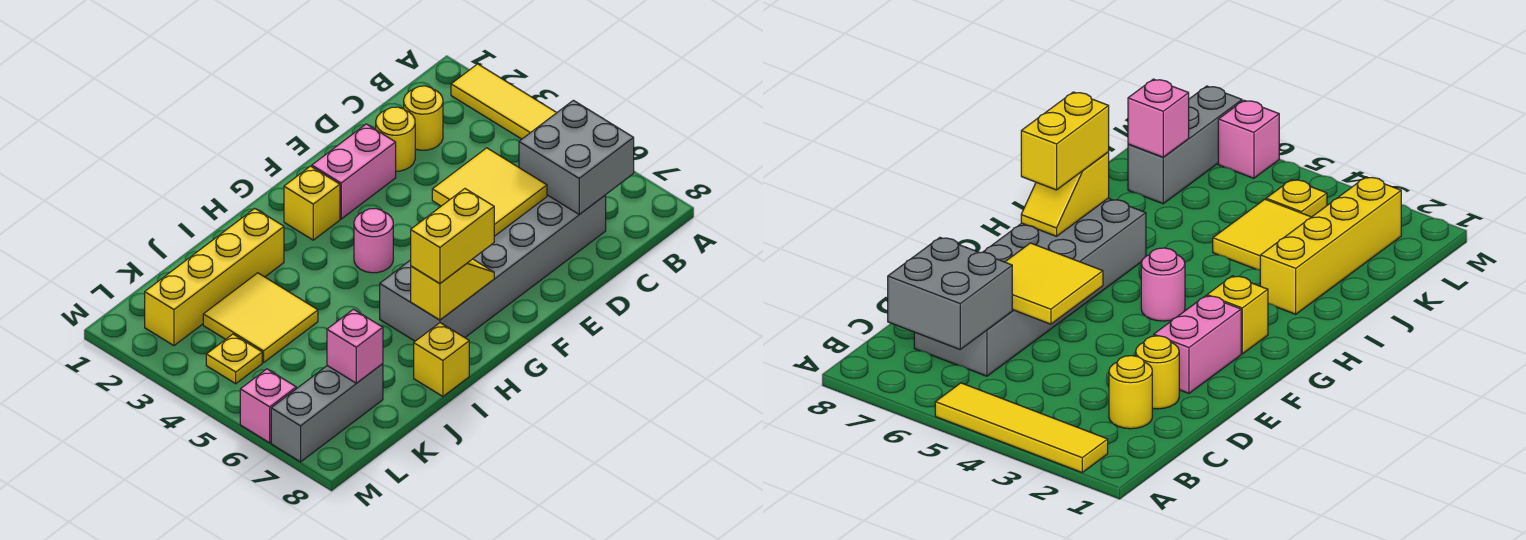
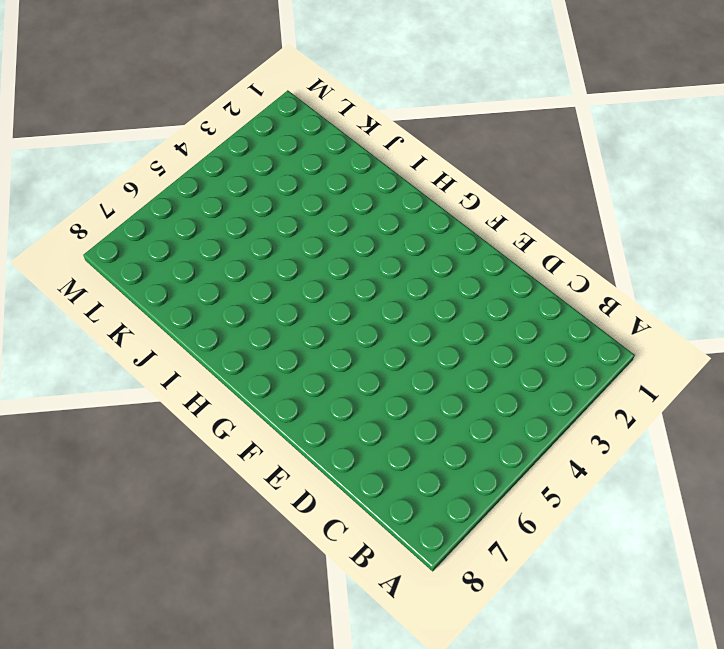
none -> yellow tile A2:A5 level 1
none -> yellow round brick C2 level 1
none -> grey brick C6:H7 level 1

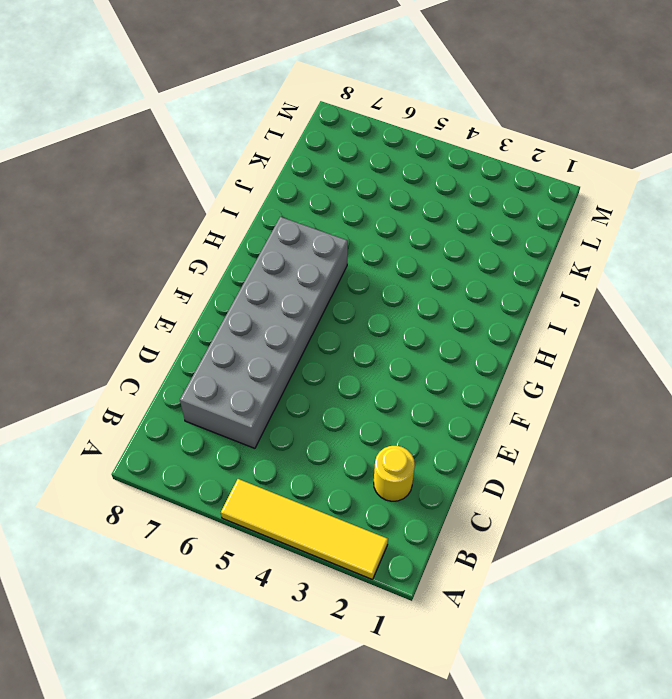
none -> yellow round brick D2 level 1
none -> pink brick E2:F2 level 1
none -> yellow brick G2 level 1

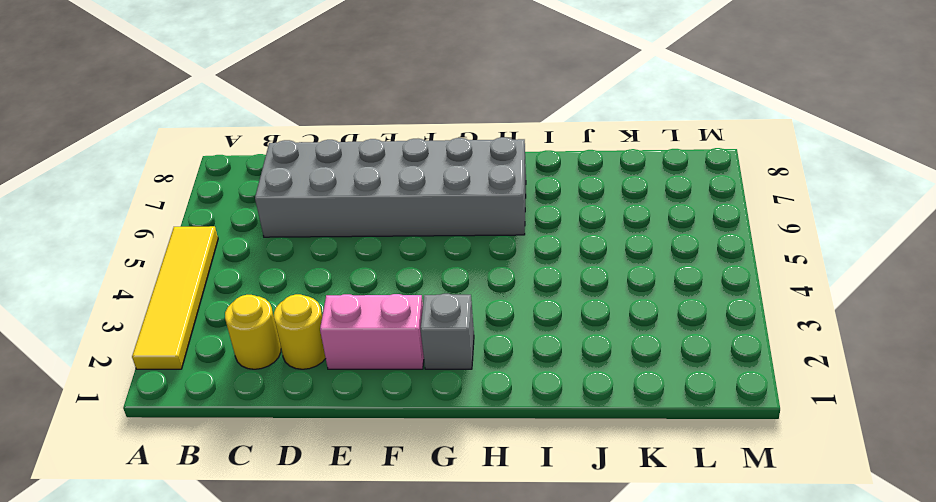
grey brick G2 level 1 -> yellow brick G2 level 1
none -> pink round brick G4 level 1
none -> yellow brick I2:L2 level 1
none -> yellow brick I8 level 1

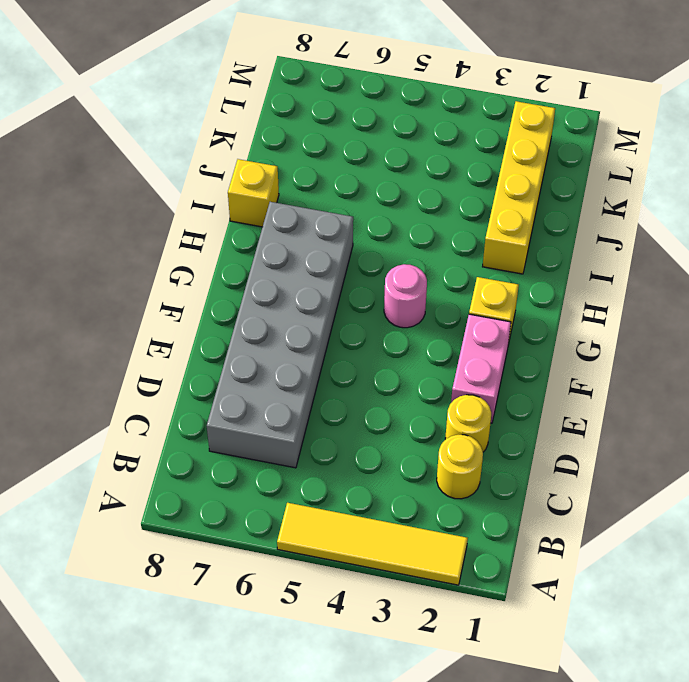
none -> yellow tile J3:K4 level 1
none -> grey brick K7:M7 level 1
none -> yellow plate L4 level 1

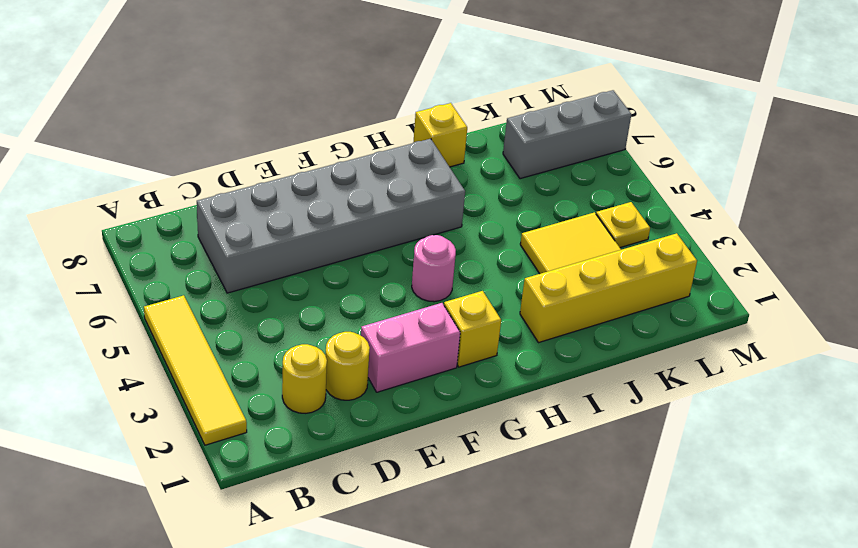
none -> pink brick M6 level 1
none -> grey brick B6:C7 level 2
none -> yellow tile D5:E6 level 2

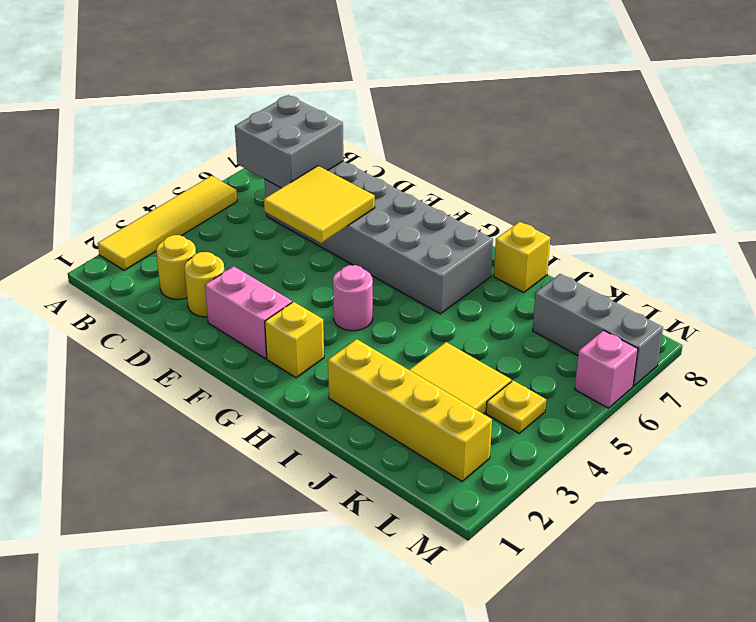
none -> yellow slope G7:H7 level 2 top H
none -> pink brick K7 level 2
none -> yellow brick G7:H7 level 3

